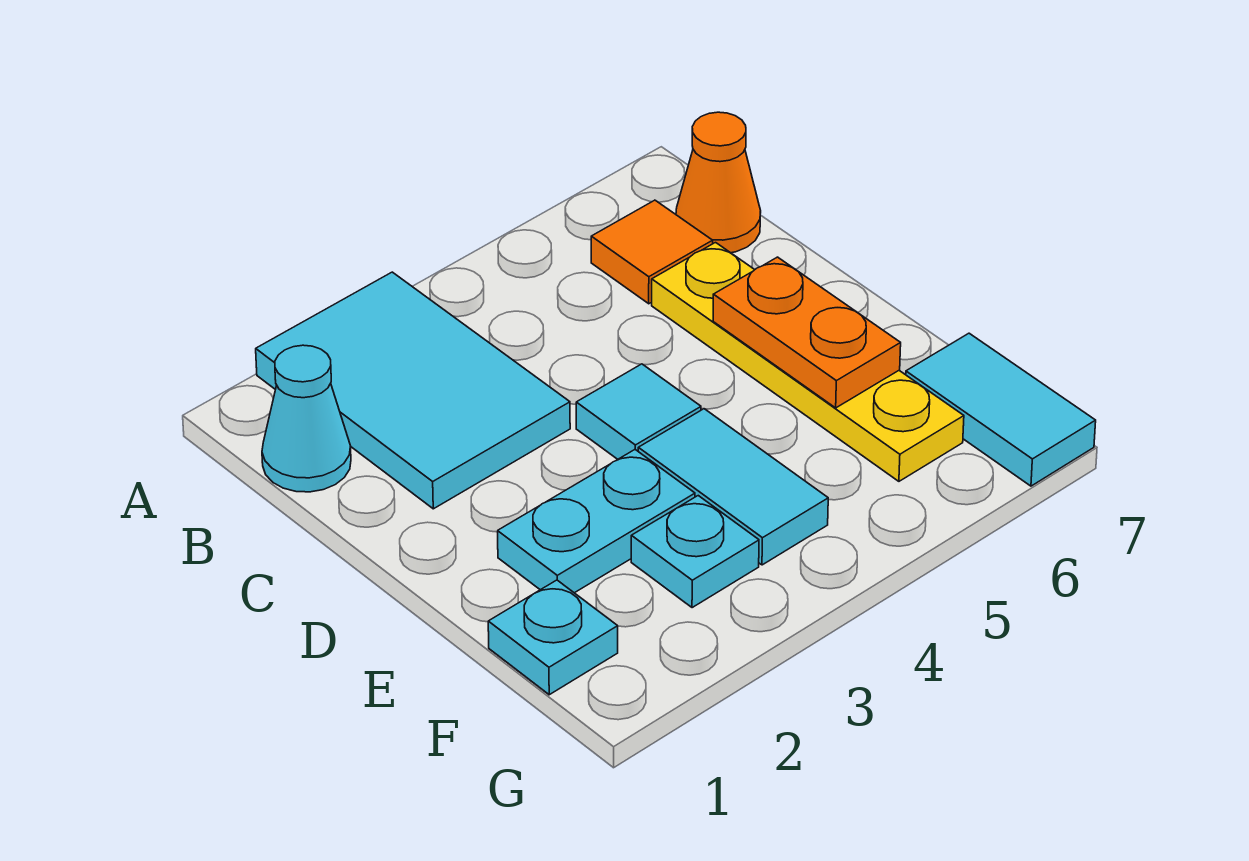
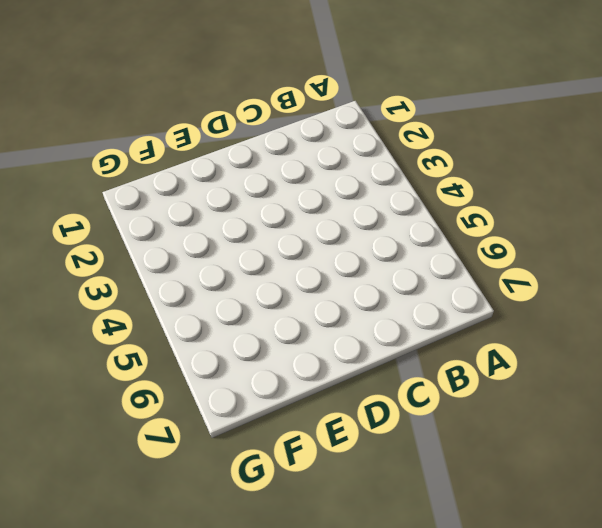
none -> cyan tile A2:C3 level 1
none -> cyan cone B1 level 1
none -> orange tile B6 level 1

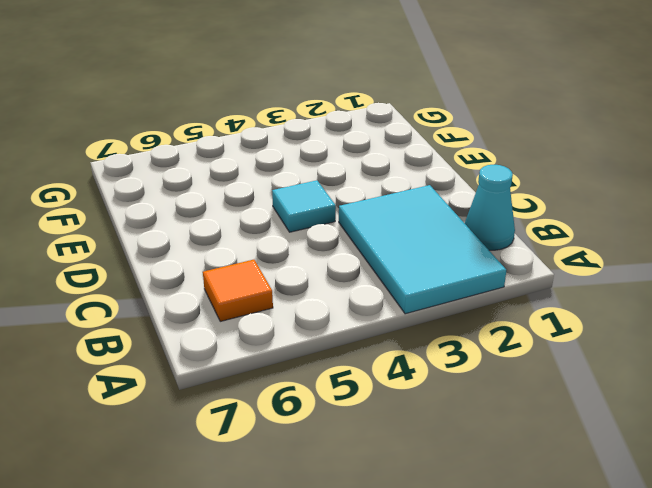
none -> orange cone B7 level 1
none -> yellow plate C6:F6 level 1
none -> cyan plate E2:E3 level 1

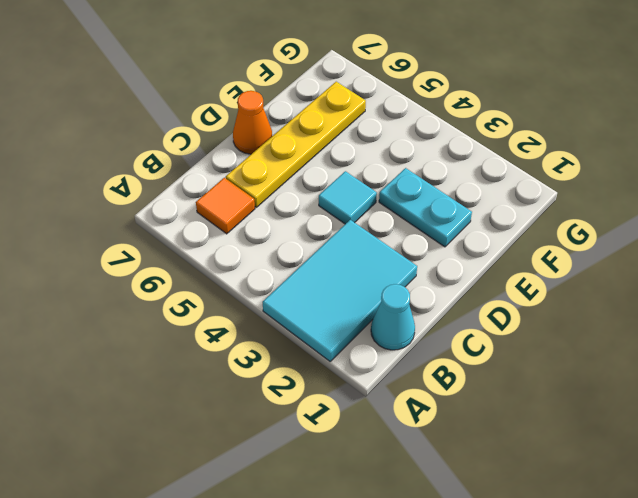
orange cone D7 level 1 -> orange cone B7 level 1
none -> cyan tile E4:F4 level 1
none -> cyan plate F1 level 1
none -> cyan plate F3 level 1

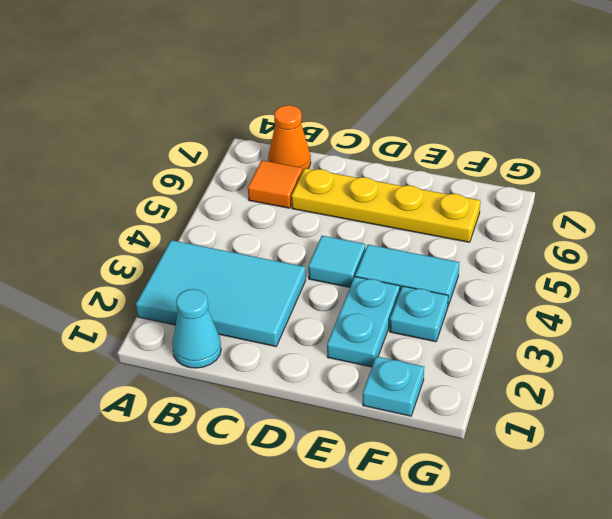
none -> cyan tile F7:G7 level 1
none -> orange plate D6:E6 level 2

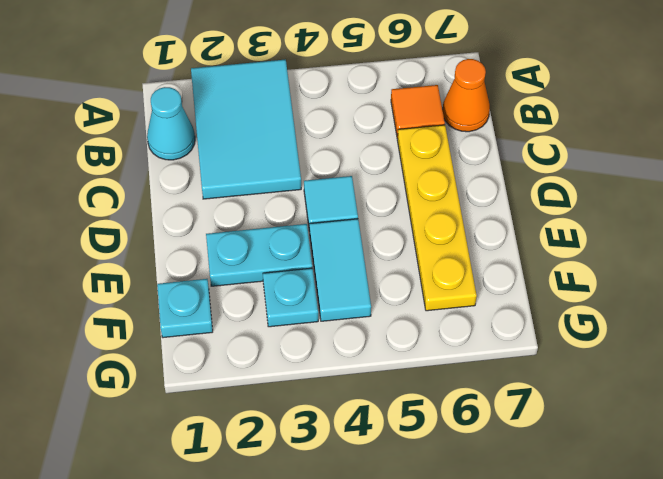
none -> cyan tile F7:G7 level 1
none -> orange plate D6:E6 level 2

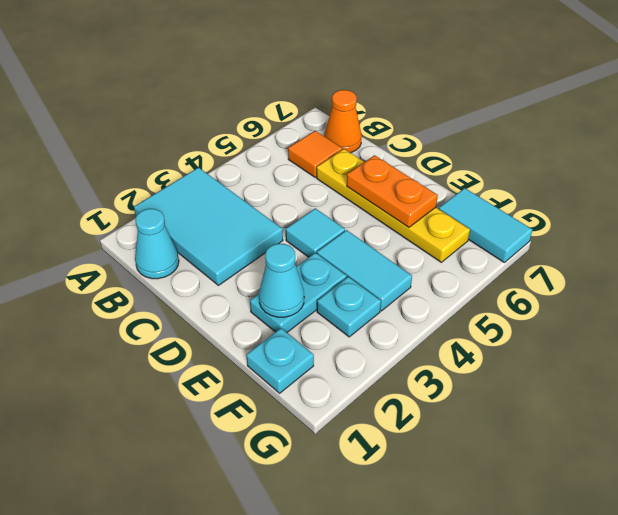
cyan cone E2 level 2 -> none

